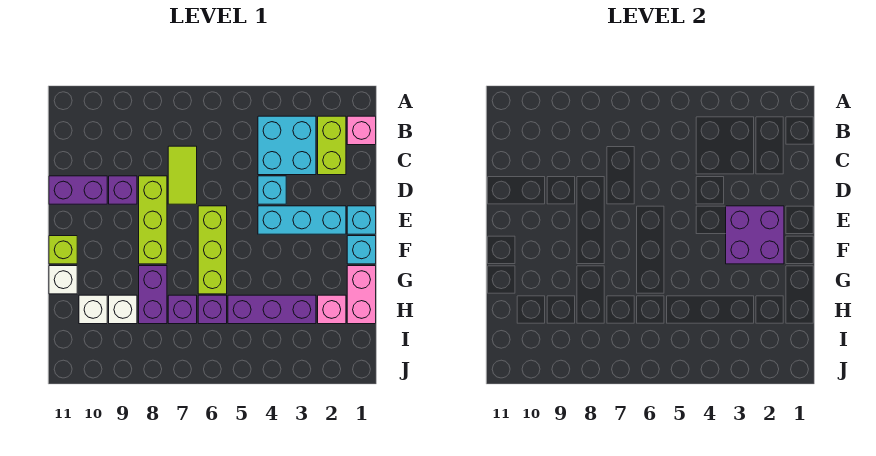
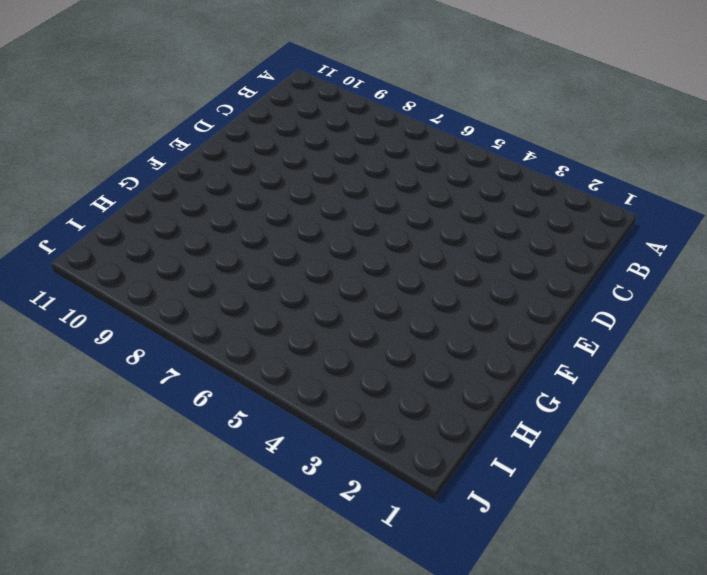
none -> pink brick B1 level 1
none -> lime brick B2:C2 level 1
none -> cyan brick B3:C4 level 1

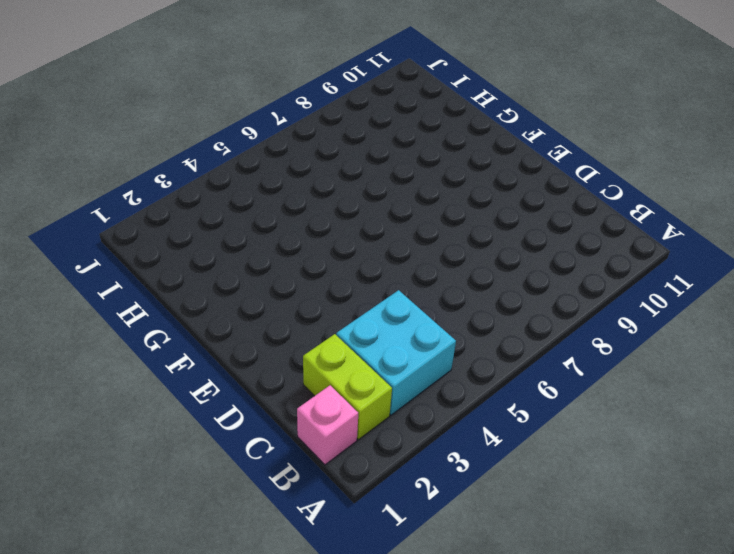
none -> lime tile C7:D7 level 1
none -> cyan brick D4 level 1
none -> lime brick D8:F8 level 1

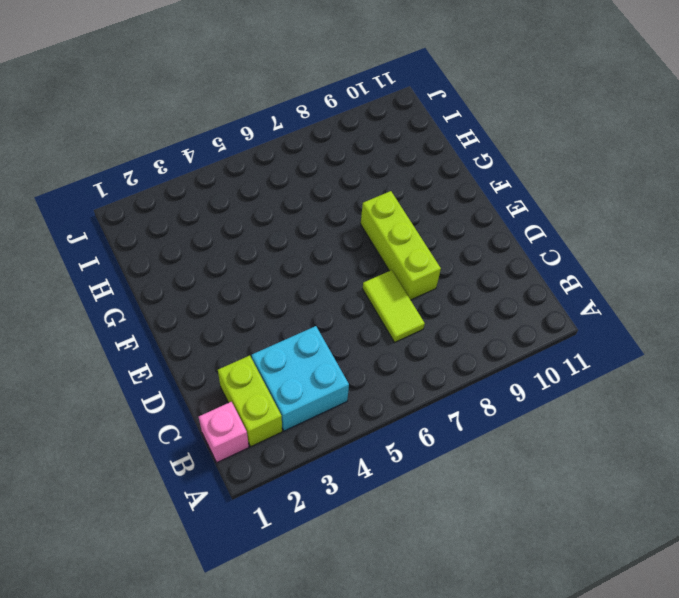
none -> cyan brick D4 level 1
none -> purple brick D9 level 1
none -> purple brick D10:D11 level 1

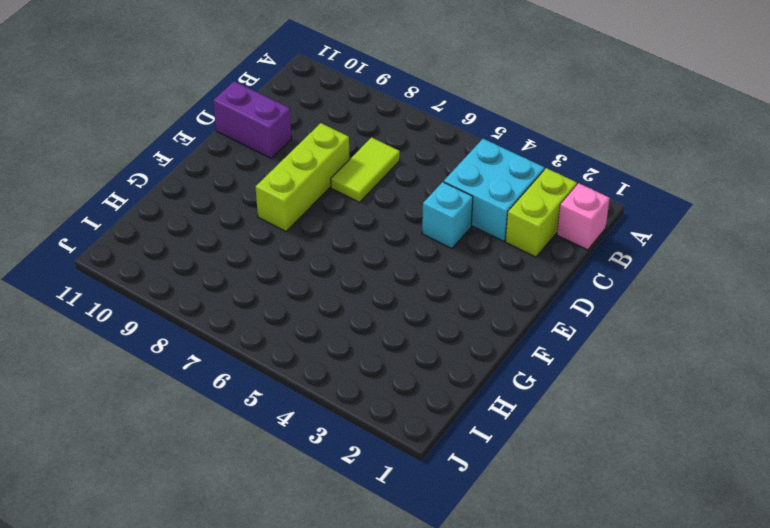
none -> purple brick D9 level 1
none -> cyan brick E1 level 1
none -> cyan brick E2:E4 level 1

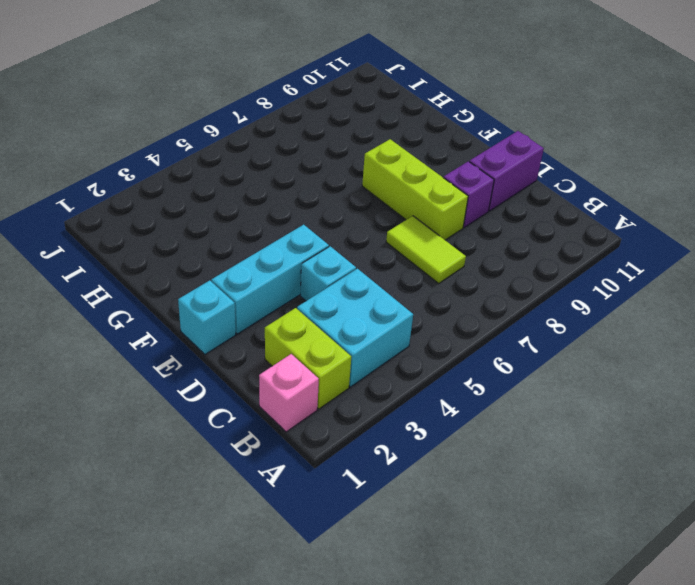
none -> lime brick E6:G6 level 1
none -> cyan brick F1 level 1
none -> lime brick F11 level 1

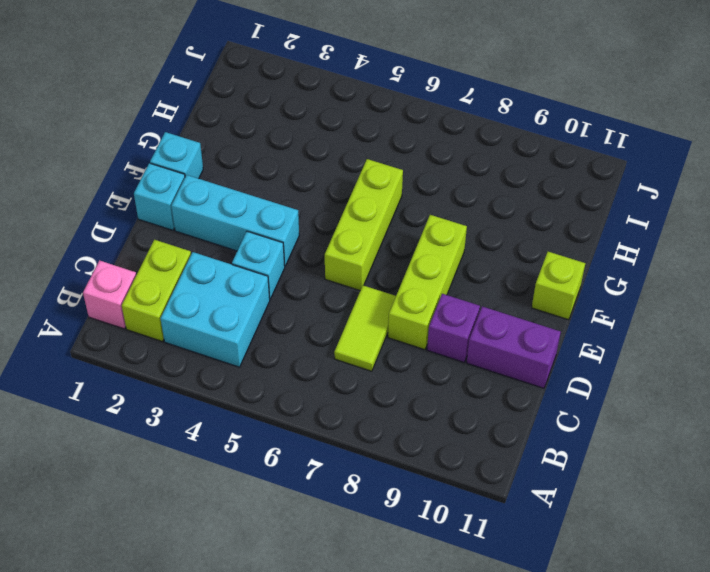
none -> pink brick G1:H1 level 1
none -> purple brick G8:H8 level 1
none -> white brick G11 level 1

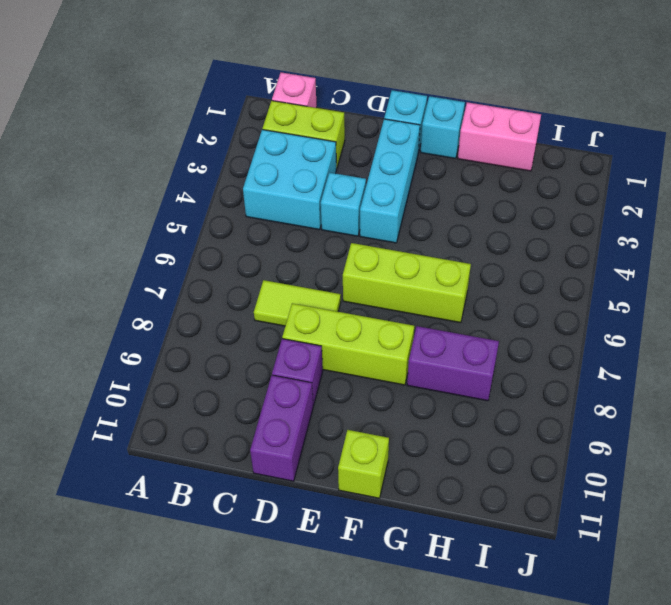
none -> white brick G11 level 1
none -> pink brick H2 level 1
none -> purple brick H3:H5 level 1

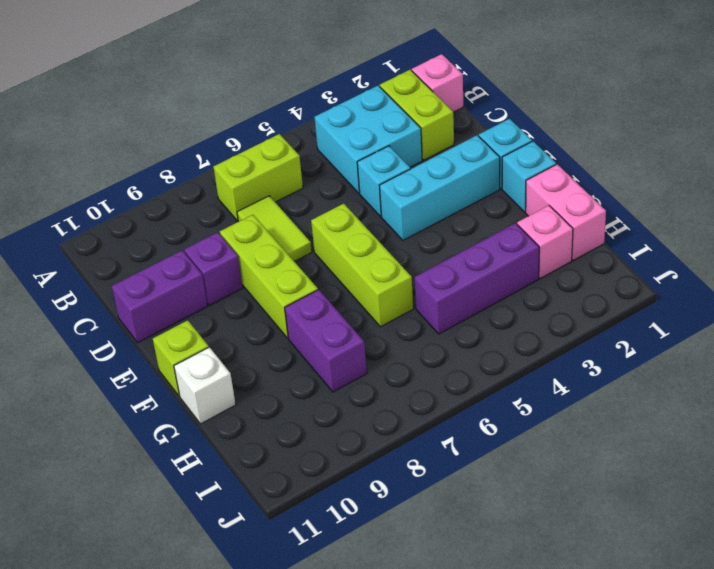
lime brick B6:B7 level 1 -> none
none -> purple brick H6 level 1
none -> purple brick H7 level 1
none -> white brick H9 level 1

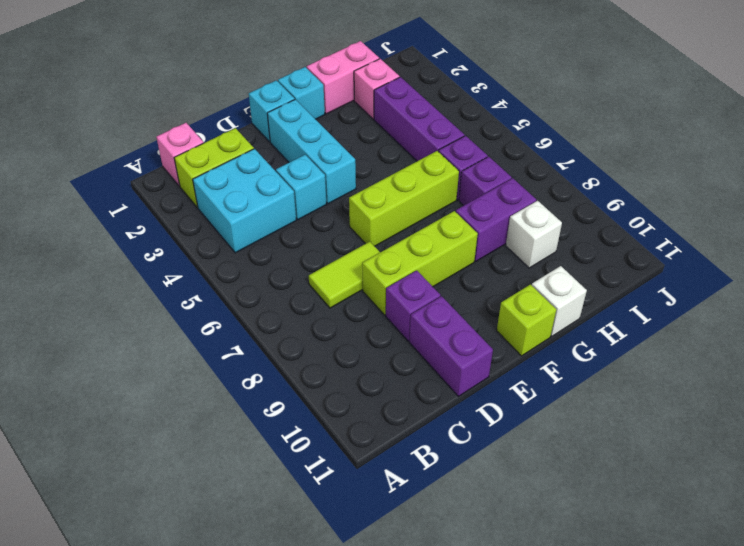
none -> white brick H10 level 1
none -> purple brick E2:F3 level 2

